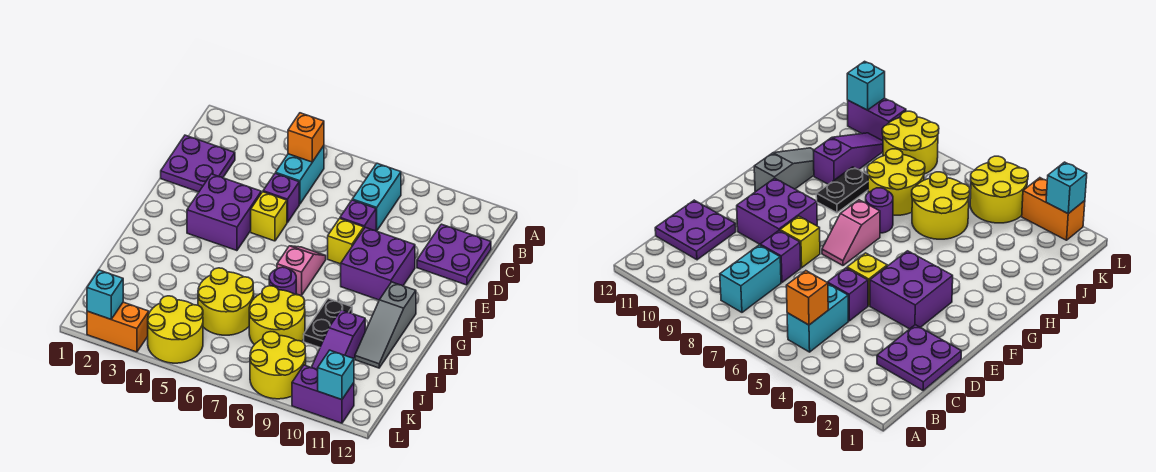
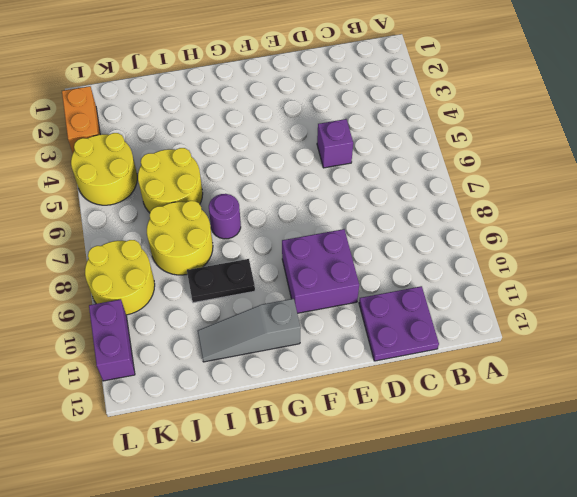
none -> cyan brick B5:C5 level 1
none -> cyan brick B8:C8 level 1
none -> purple plate C1:D2 level 1

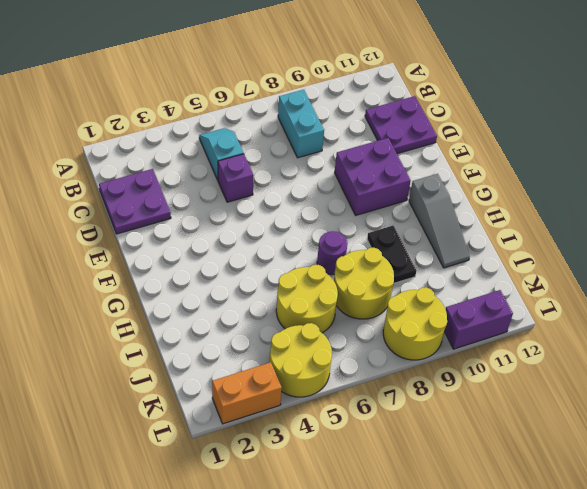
cyan slope B5:C5 level 1 top C -> cyan brick B5:C5 level 1
none -> purple brick D8 level 1
none -> purple brick E3:F4 level 1
none -> yellow brick E5 level 1

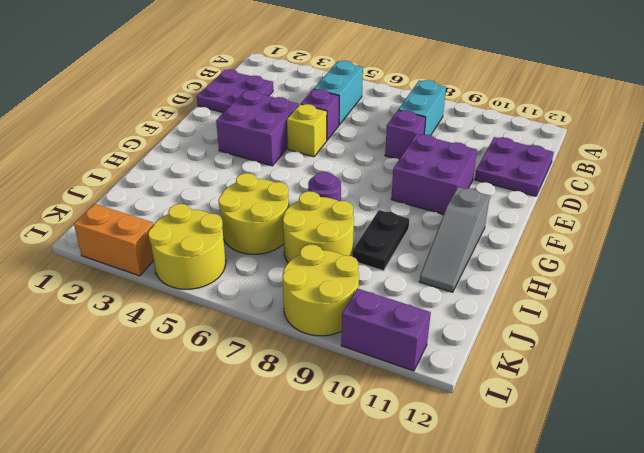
none -> yellow brick E8 level 1
none -> pink slope F7:G7 level 1 top G
none -> purple slope I10:K10 level 1 top I

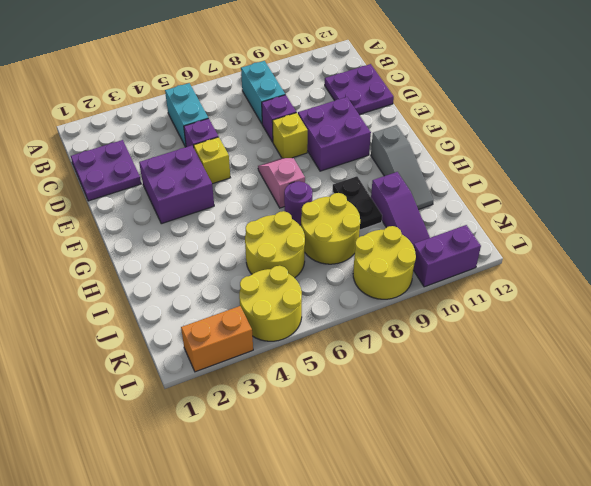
none -> orange brick B5 level 2
none -> cyan brick L2 level 2
none -> cyan brick L11 level 2

